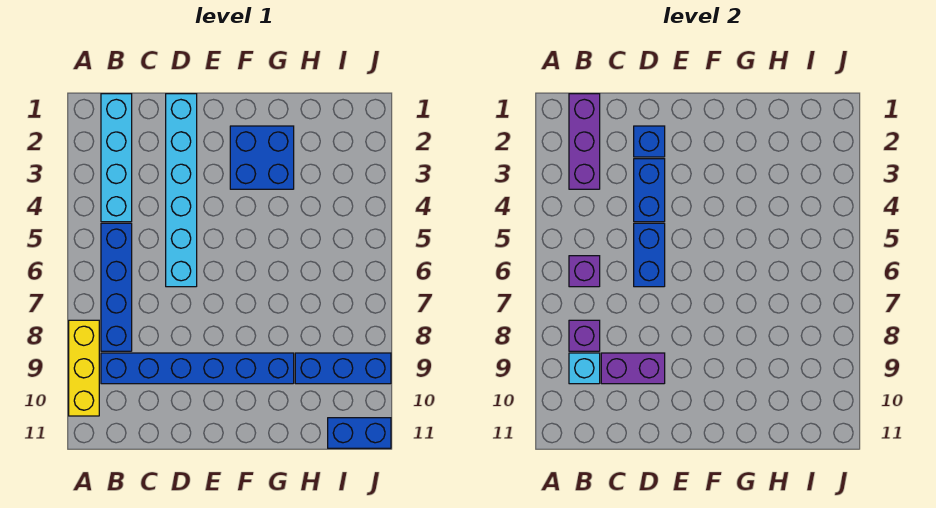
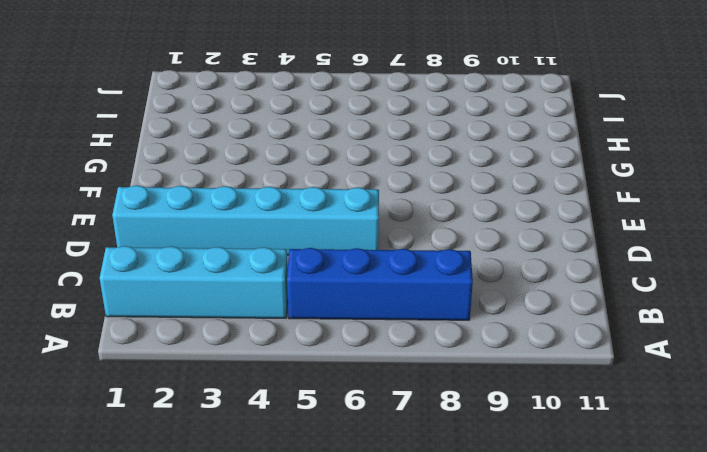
none -> yellow brick A8:A10 level 1
none -> blue brick B9:G9 level 1
none -> blue brick F2:G3 level 1

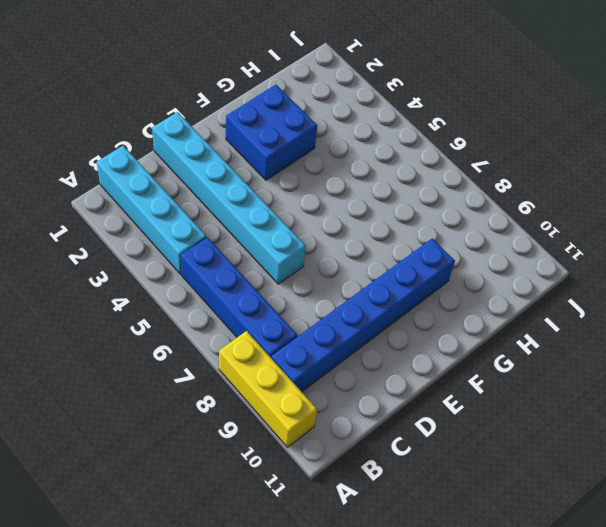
none -> blue brick H9:J9 level 1
none -> blue brick I11:J11 level 1
none -> purple brick B1:B3 level 2

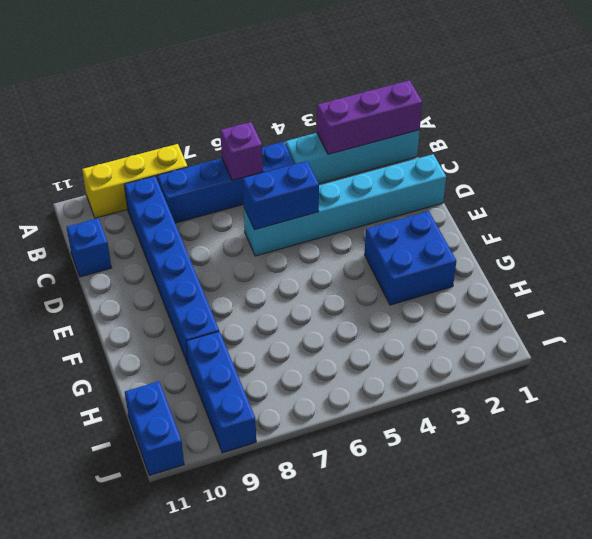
blue brick C11 level 1 -> blue brick D2 level 2
none -> purple brick B8 level 2
none -> cyan brick B9 level 2
none -> purple brick C9:D9 level 2

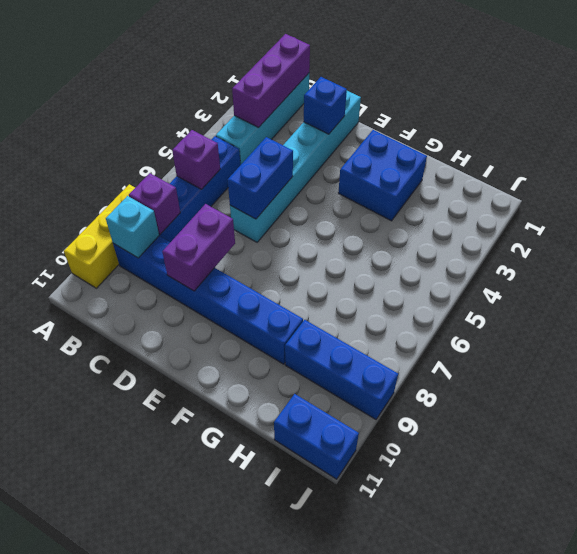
purple brick D8:D9 level 2 -> purple brick C9:D9 level 2
none -> blue brick D3:D4 level 2

